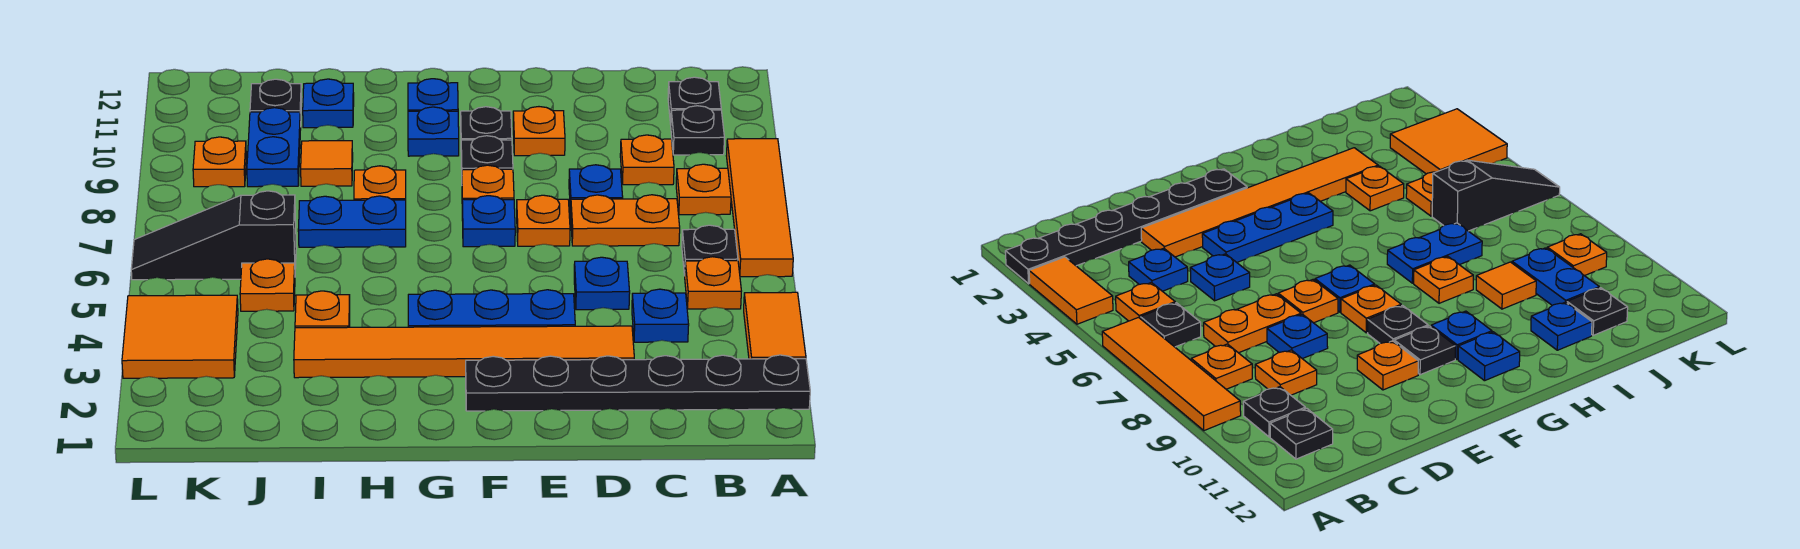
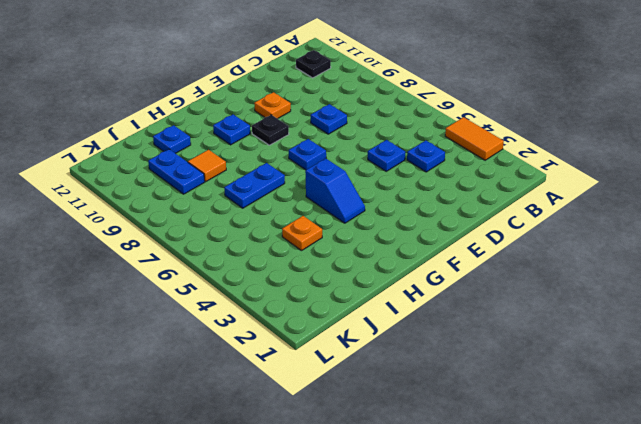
blue slope G4:G5 level 1 top 5 -> blue plate E4:G4 level 1
none -> black plate A2:F2 level 1
none -> orange tile A6:A9 level 1
none -> orange plate B5 level 1
none -> black plate B6 level 1

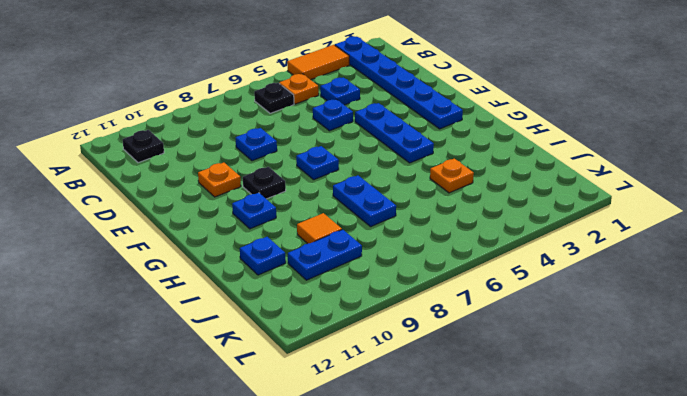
blue plate A2:F2 level 1 -> black plate A2:F2 level 1
none -> orange tile A6:A9 level 1
none -> orange plate B8 level 1
none -> black plate B10 level 1
none -> orange plate C7:D7 level 1

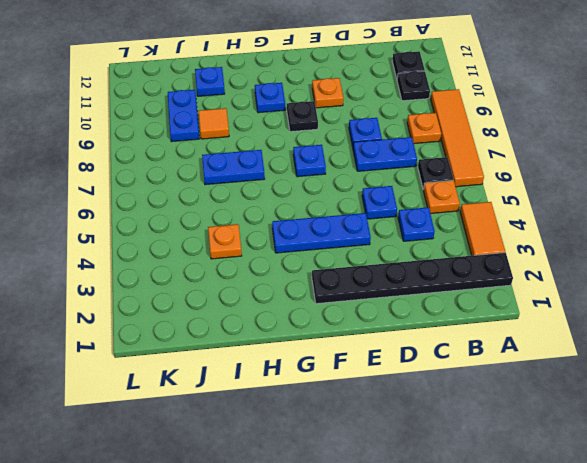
blue plate C7:D7 level 1 -> orange plate C7:D7 level 1
none -> orange plate C9 level 1
none -> orange tile D3:I3 level 1
none -> orange plate E7 level 1
none -> orange plate F8 level 1

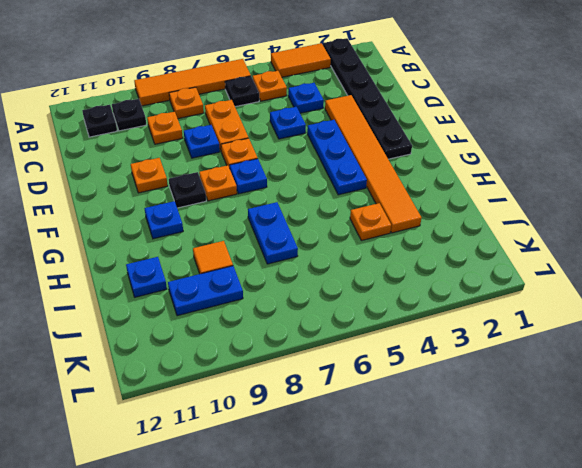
none -> black plate F10 level 1
none -> blue plate G11 level 1
none -> orange plate H8 level 1
none -> orange plate J5 level 1

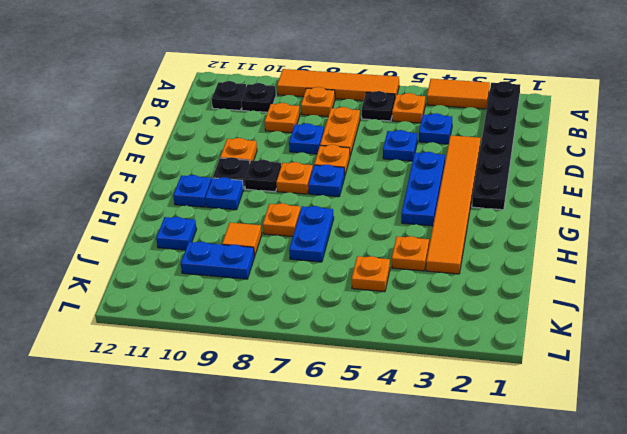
none -> black slope J6:L6 level 1 top J
none -> black plate J11 level 1
none -> orange tile K3:L4 level 1
none -> orange plate K9 level 1

